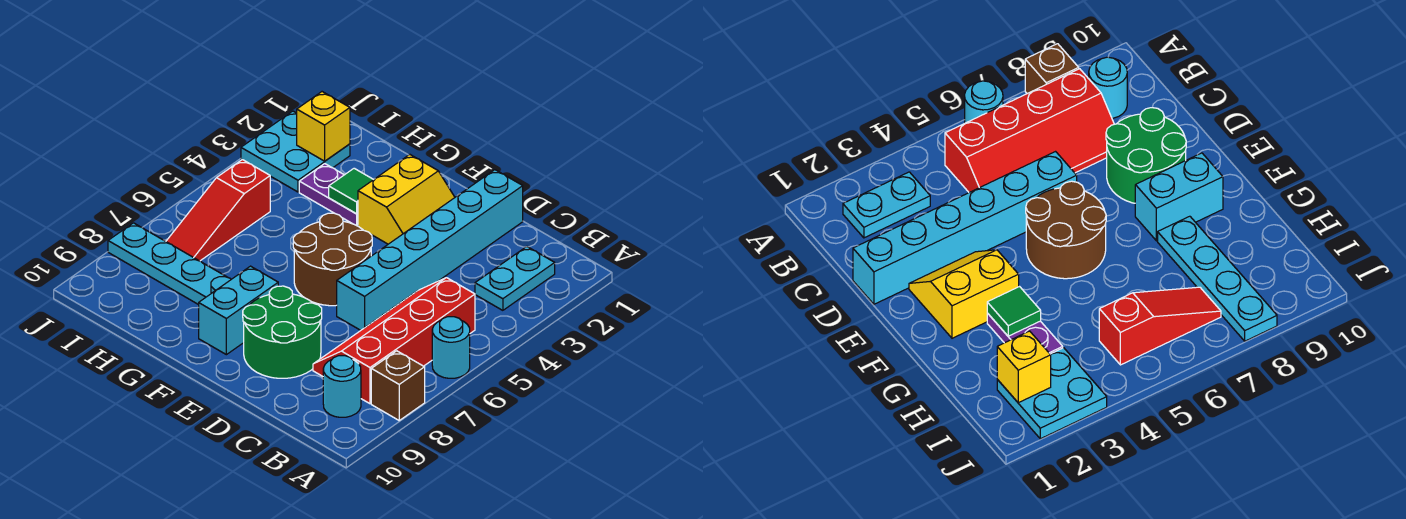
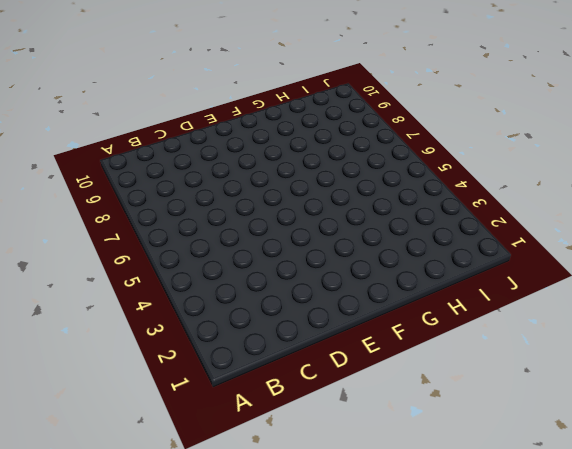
none -> cyan round brick A6 level 1
none -> brown brick A8 level 1
none -> cyan plate B2:B3 level 1

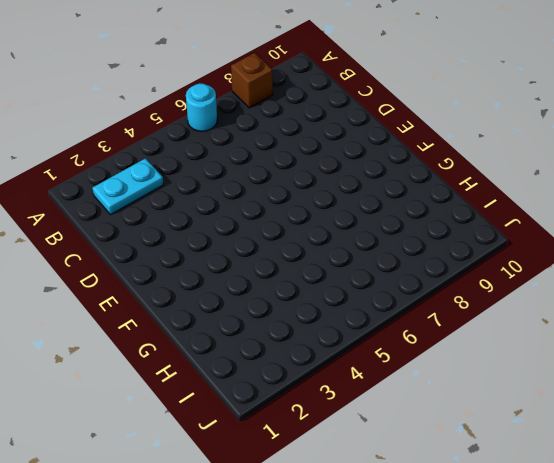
none -> red slope B5:C8 level 1 top B
none -> cyan round brick B9 level 1
none -> cyan brick D1:D6 level 1

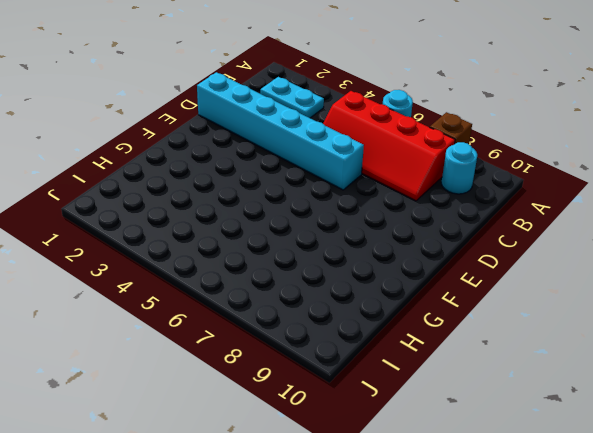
none -> green round brick D8:E9 level 1
none -> yellow slope E2:F3 level 1 top F
none -> brown round brick E5:F6 level 1

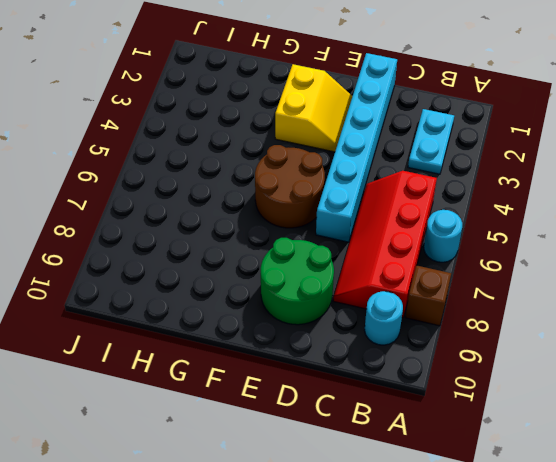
none -> cyan brick F8:F9 level 1
none -> purple plate G3:H3 level 1
none -> cyan plate G8:J8 level 1

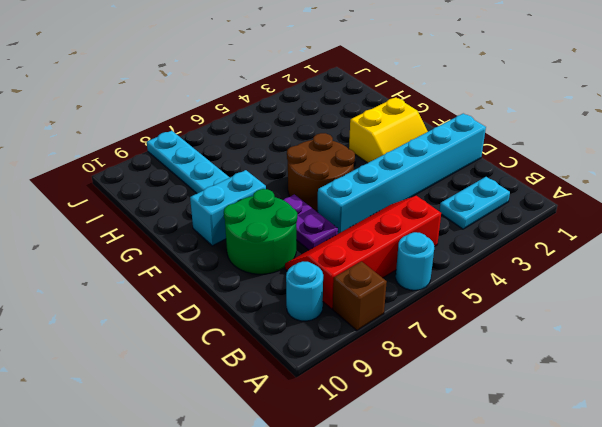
purple plate D7:E7 level 1 -> purple plate G3:H3 level 1
none -> cyan plate I2:J3 level 1
none -> red slope I5:I7 level 1 top 5
none -> green tile G3 level 2

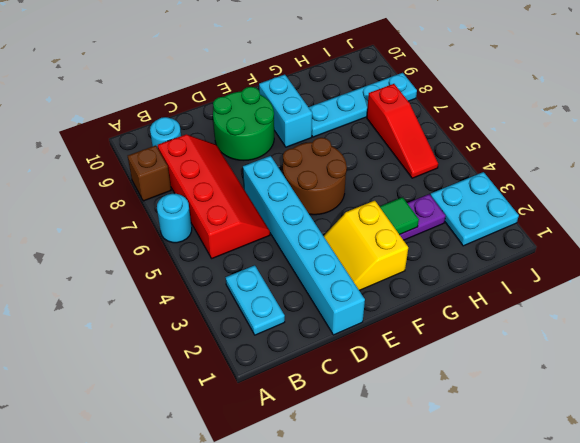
red slope I5:I7 level 1 top 7 -> red slope I5:I7 level 1 top 5
none -> yellow brick I2 level 2

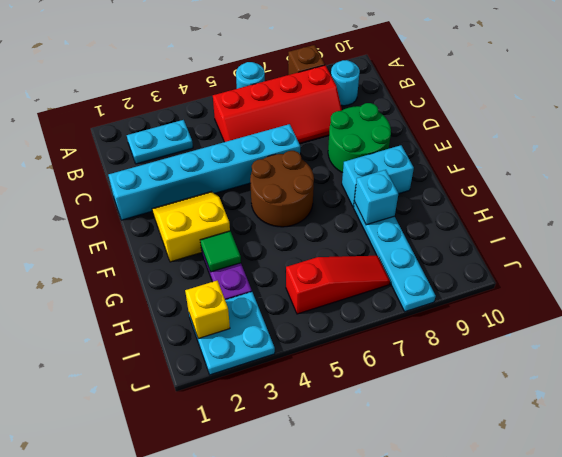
cyan brick G8 level 2 -> none

